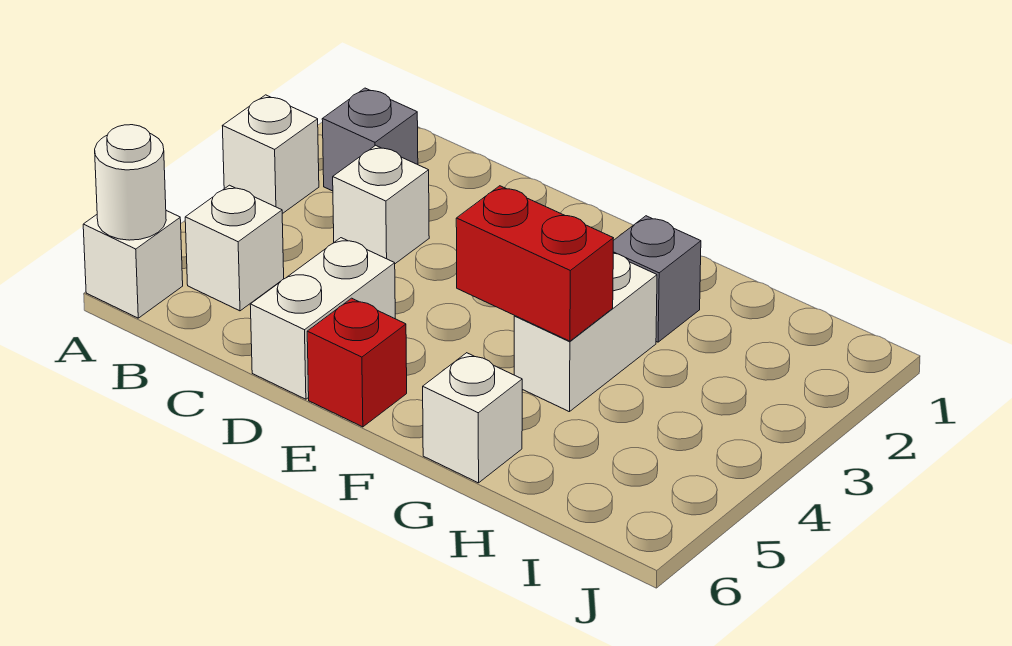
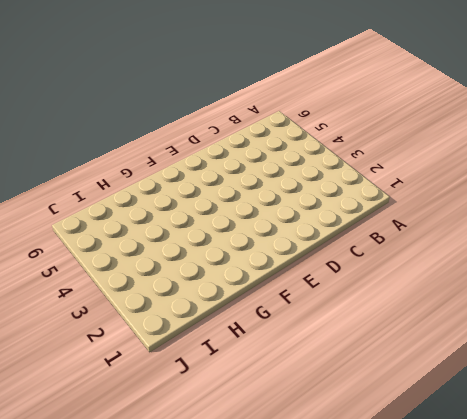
none -> white brick A3 level 1
none -> white brick A6 level 1
none -> grey brick B2 level 1

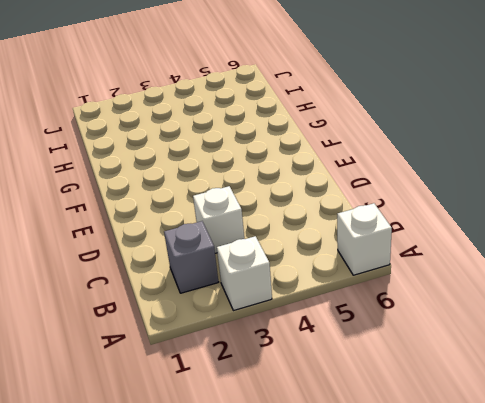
none -> white brick B5 level 1
none -> white brick D5:D6 level 1
none -> red brick E6 level 1

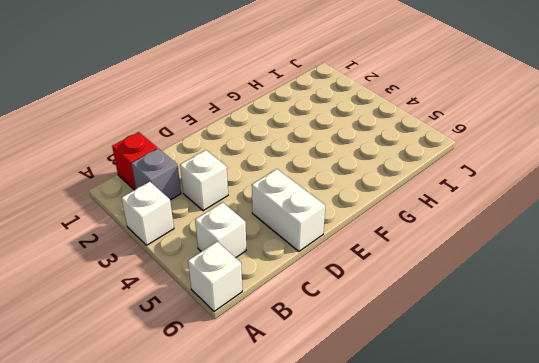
red brick B1 level 1 -> red brick E6 level 1
none -> grey brick G2 level 1
none -> white brick G3:G4 level 1
none -> white brick G6 level 1

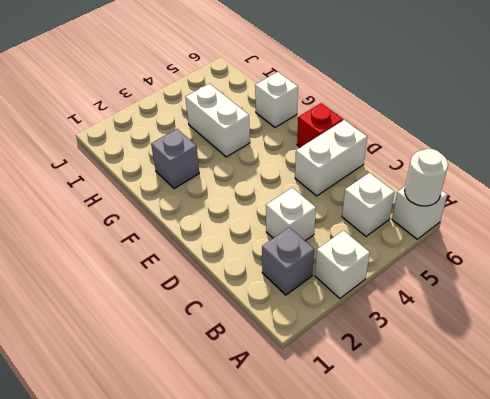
white brick G4:H4 level 1 -> white brick G3:G4 level 1
none -> red brick F4:G4 level 2

